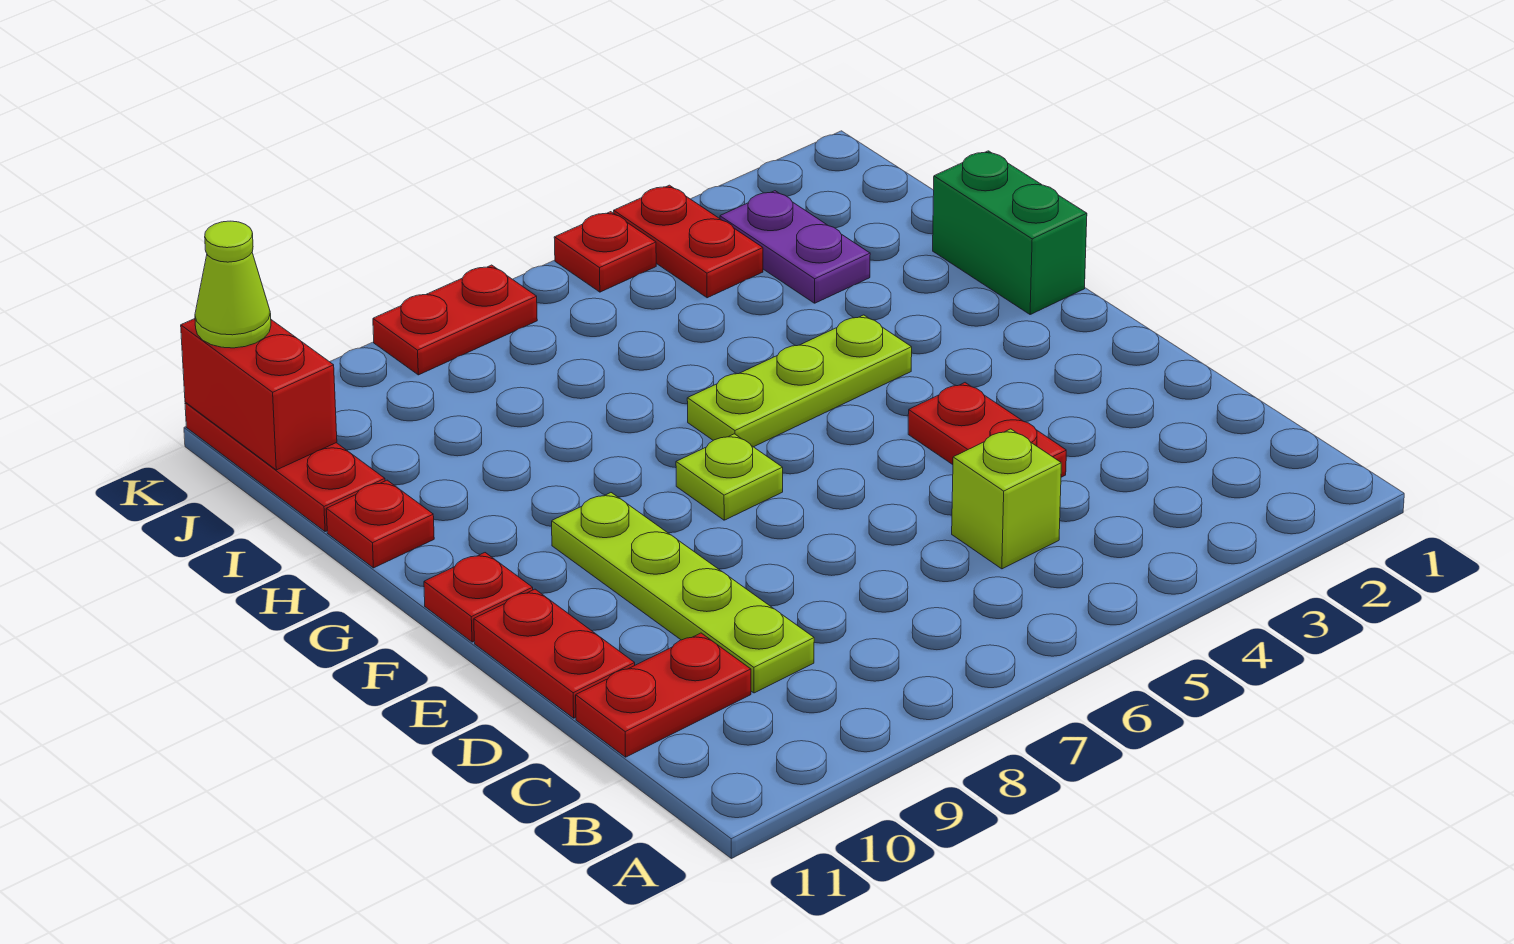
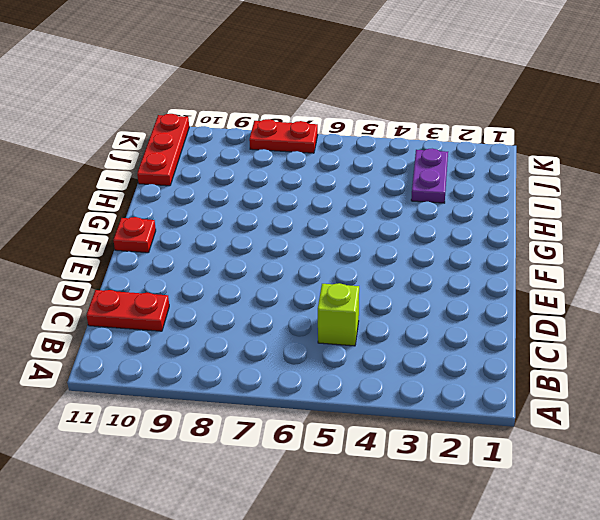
none -> lime plate C9:F9 level 1
none -> red plate D4:E4 level 1
none -> red plate D11:E11 level 1

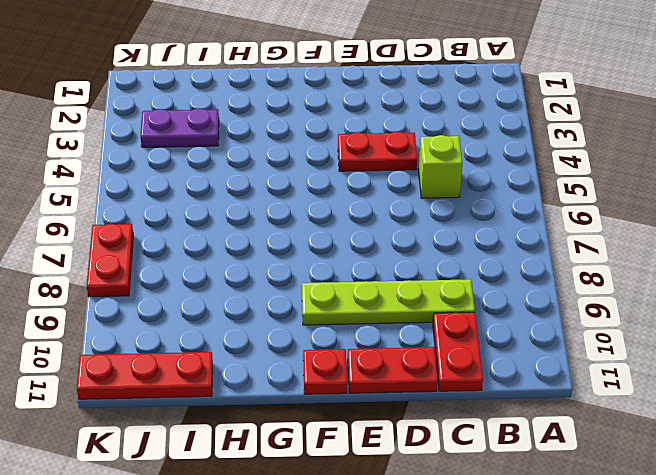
none -> lime plate F7 level 1
none -> green brick G1:H1 level 1
none -> lime plate G4:G6 level 1

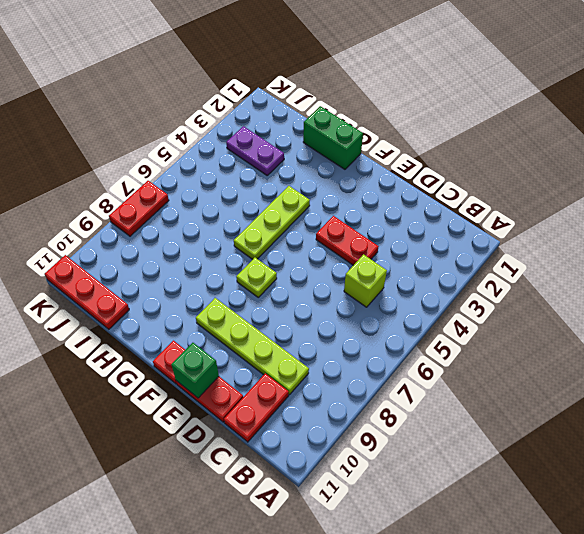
green brick E11 level 2 -> none
none -> red plate H11 level 1
none -> red plate J4:K4 level 1
none -> red plate K5 level 1

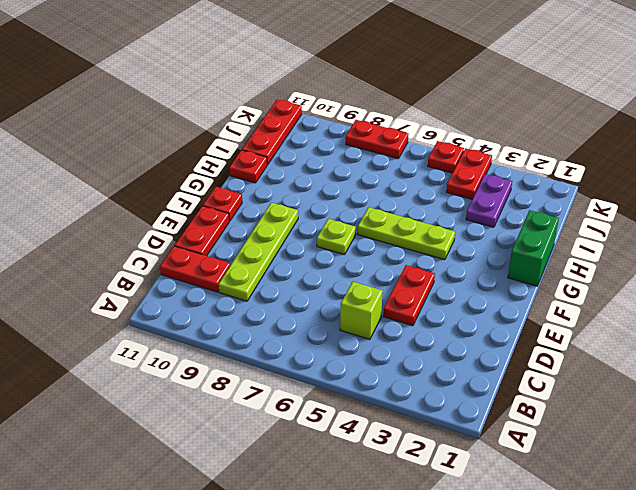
none -> red brick J11:K11 level 2
none -> lime cone K11 level 3

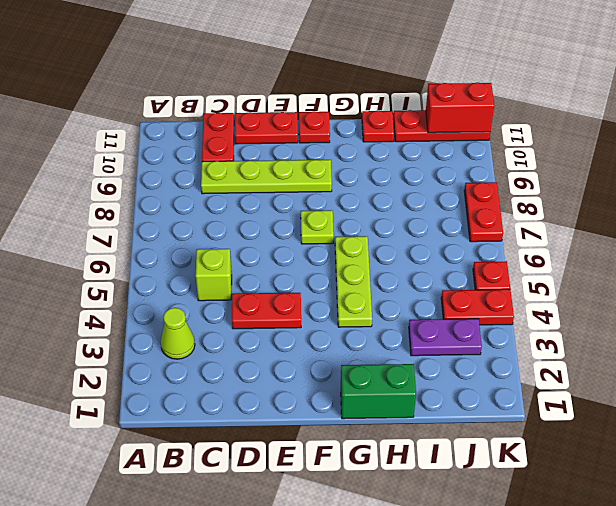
lime cone B3 level 1 -> lime cone K11 level 3

